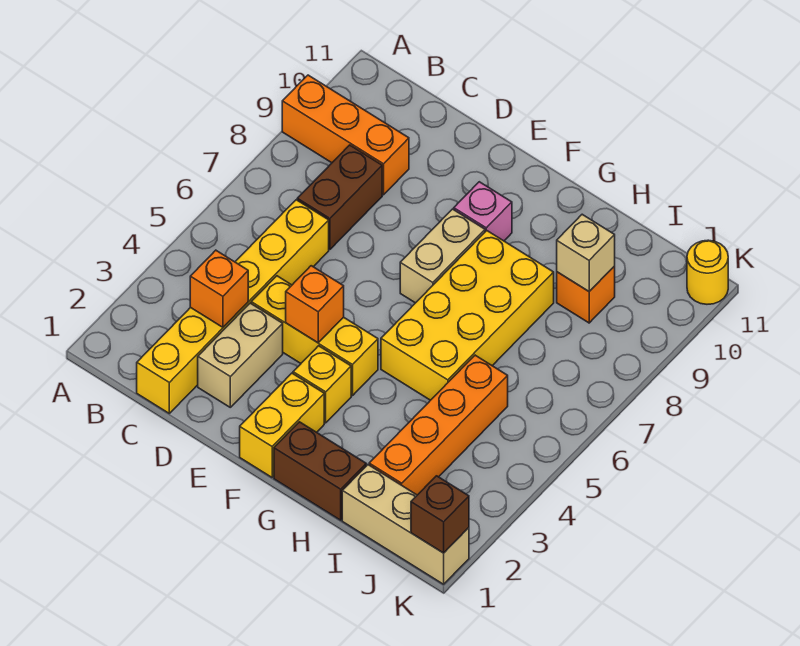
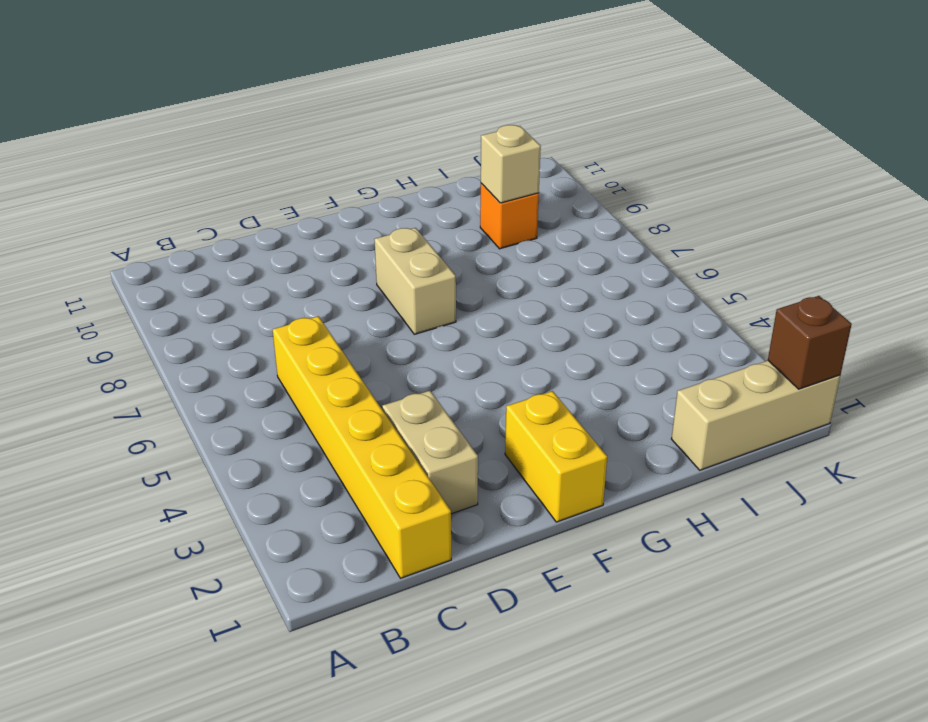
none -> orange brick A9:C9 level 1
none -> brown brick C7:C8 level 1
none -> yellow brick D4:F4 level 1

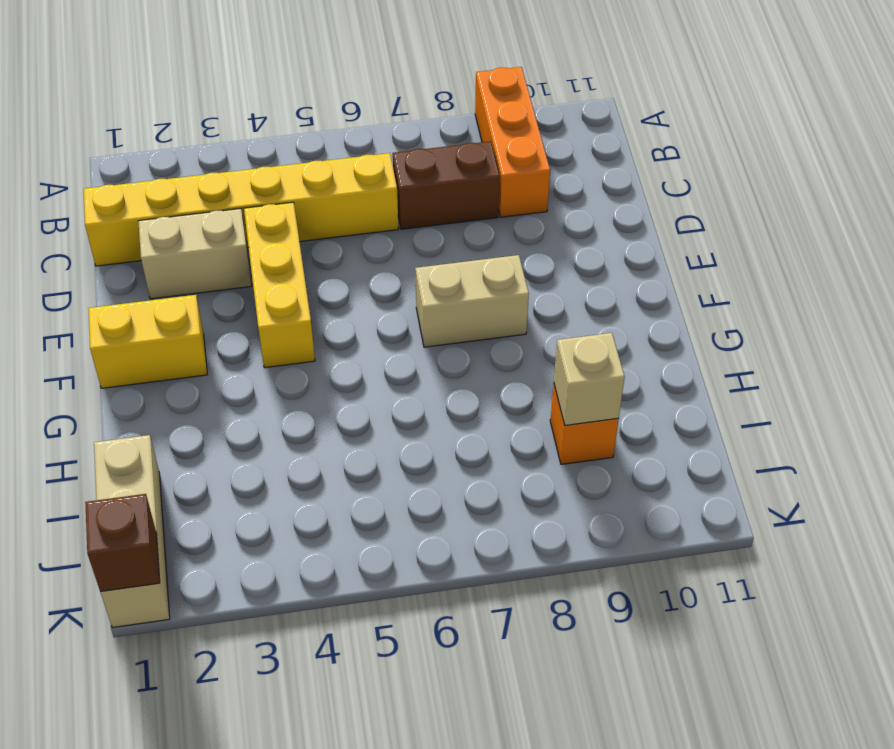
none -> yellow brick F3 level 1
none -> pink brick F9 level 1
none -> brown brick G1:H1 level 1

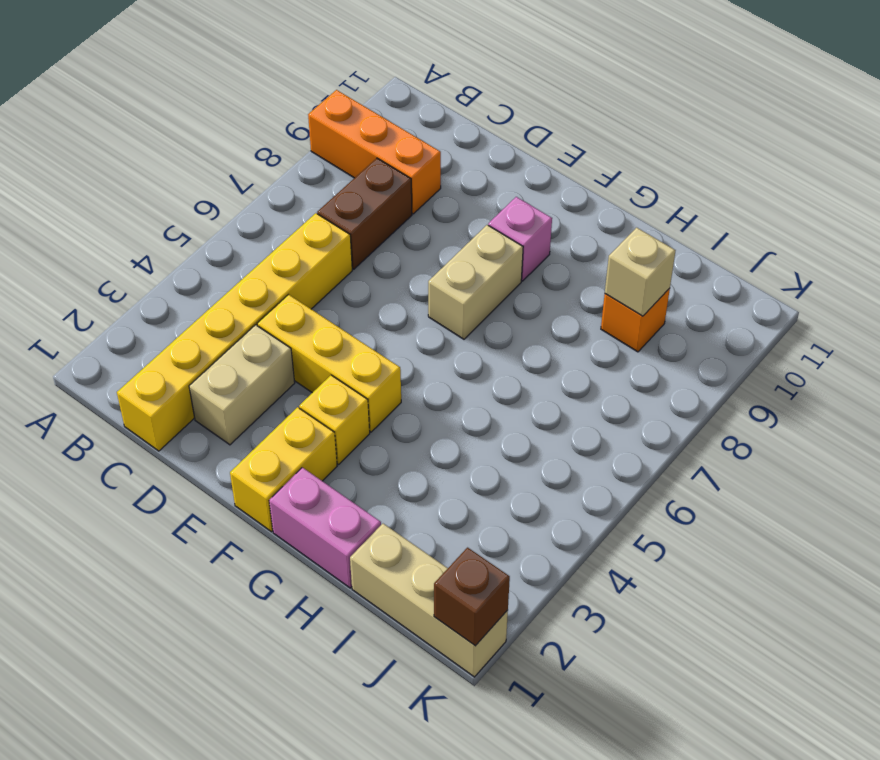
pink brick G1:H1 level 1 -> brown brick G1:H1 level 1
none -> yellow brick G5:H8 level 1
none -> orange brick I2:I5 level 1
none -> yellow round brick K11 level 1

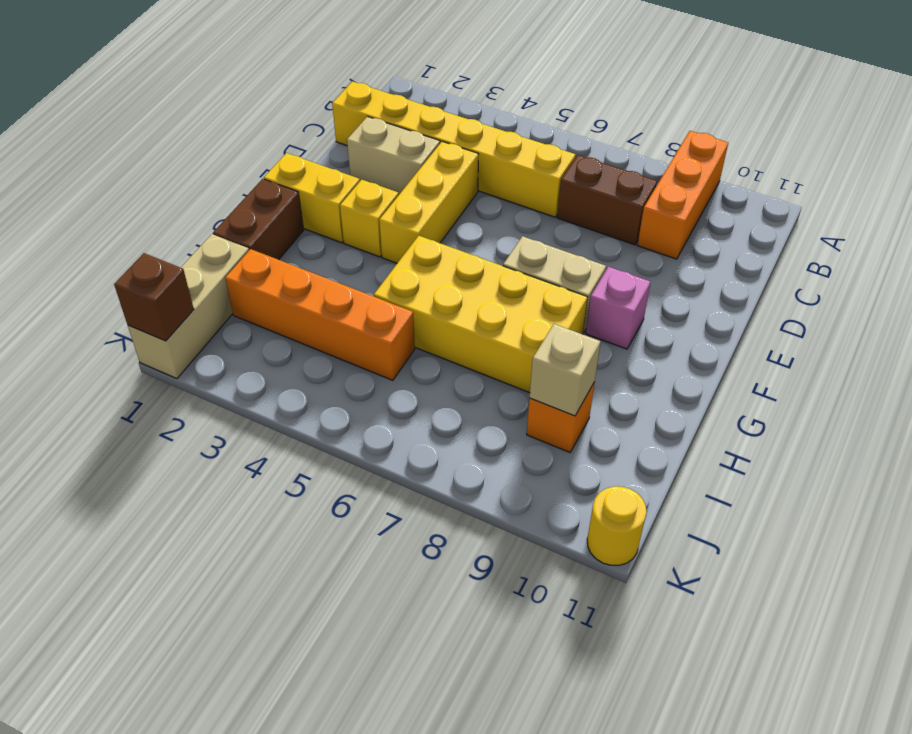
none -> orange brick C3 level 2
none -> orange brick E4 level 2

